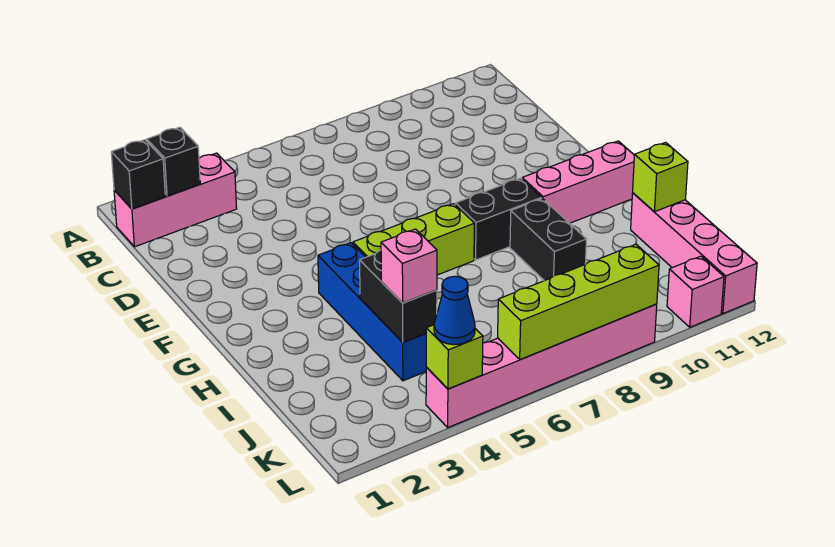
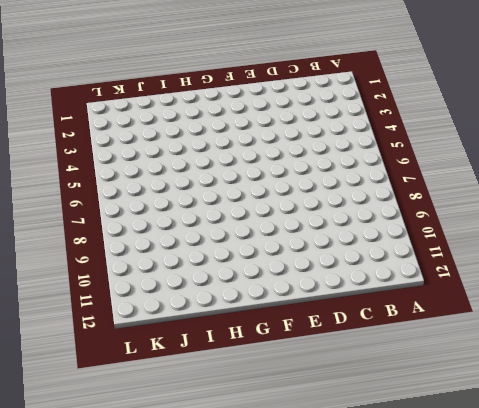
none -> pink brick B1:B3 level 1
none -> blue brick G4:J4 level 1
none -> lime brick G5:G7 level 1

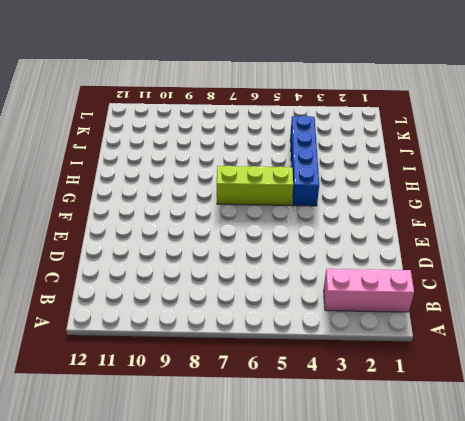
none -> black brick G8:G9 level 1
none -> pink brick G10:G12 level 1
none -> black brick H9:I9 level 1

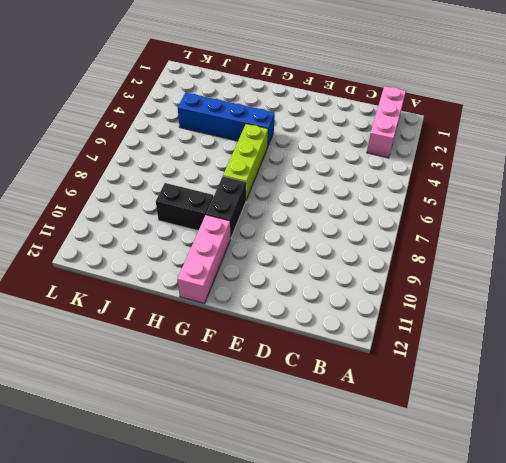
none -> pink brick I12:L12 level 1
none -> pink brick L4:L9 level 1
none -> pink brick L11 level 1

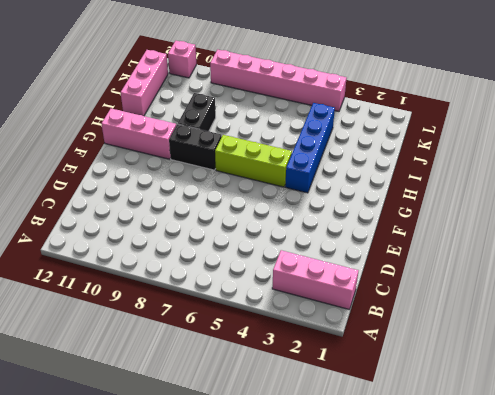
pink brick I12:K12 level 1 -> pink brick I12:L12 level 1
none -> black brick B1 level 2
none -> black brick B2 level 2
none -> black brick I4:J4 level 2

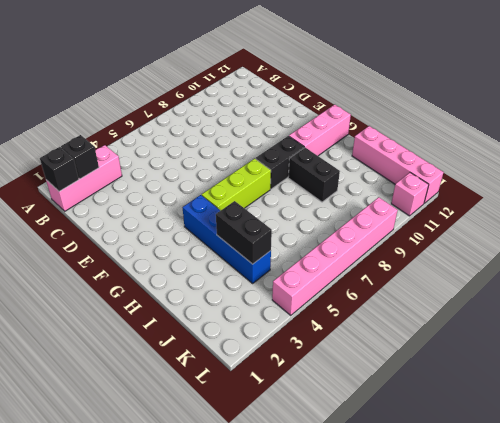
none -> lime brick I12 level 2
none -> lime brick L4 level 2
none -> lime brick L6:L9 level 2

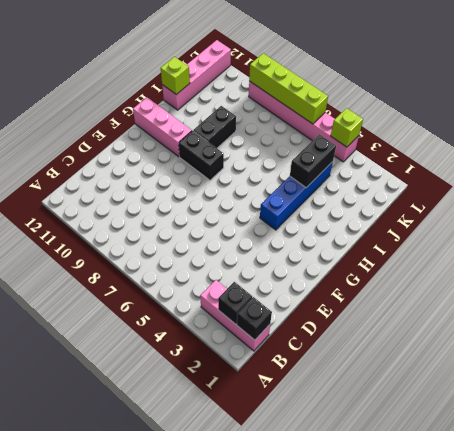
none -> lime brick G5:G7 level 1
none -> pink brick L11 level 1
none -> pink brick J4 level 3

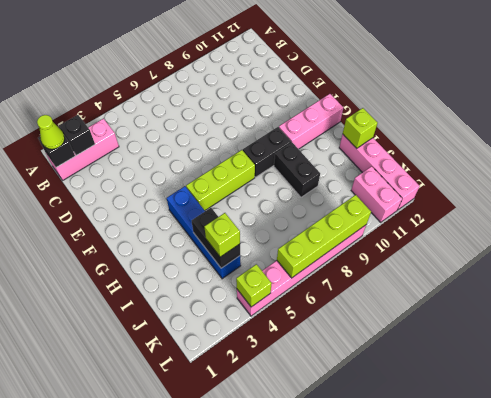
lime cone B1 level 3 -> none
lime brick J4 level 3 -> pink brick J4 level 3
pink brick K11:L11 level 1 -> pink brick L11 level 1
none -> blue cone L4 level 3

